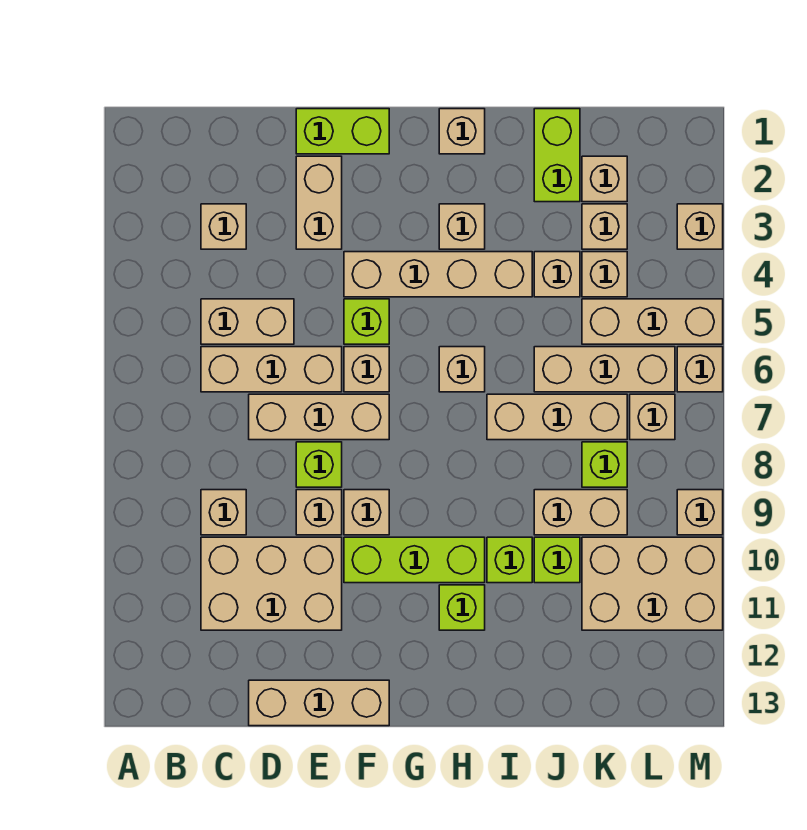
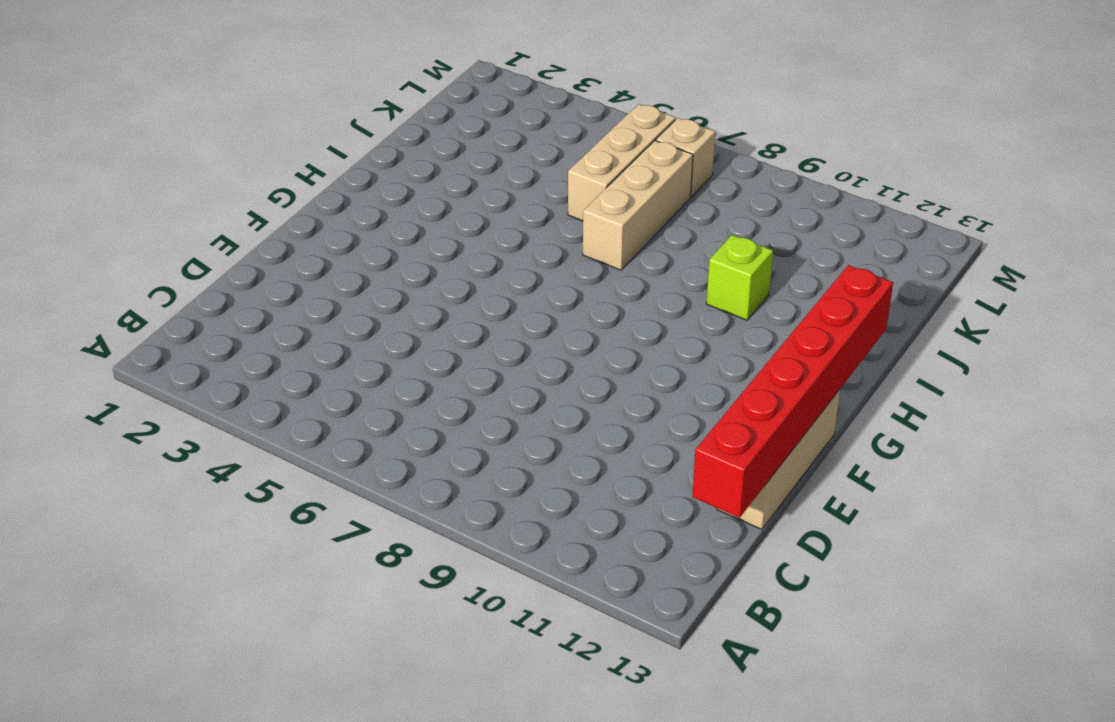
red brick C13:H13 level 2 -> none
none -> tan brick C3 level 1
none -> tan brick C5:D5 level 1
none -> tan brick C6:E6 level 1
none -> tan brick C9 level 1

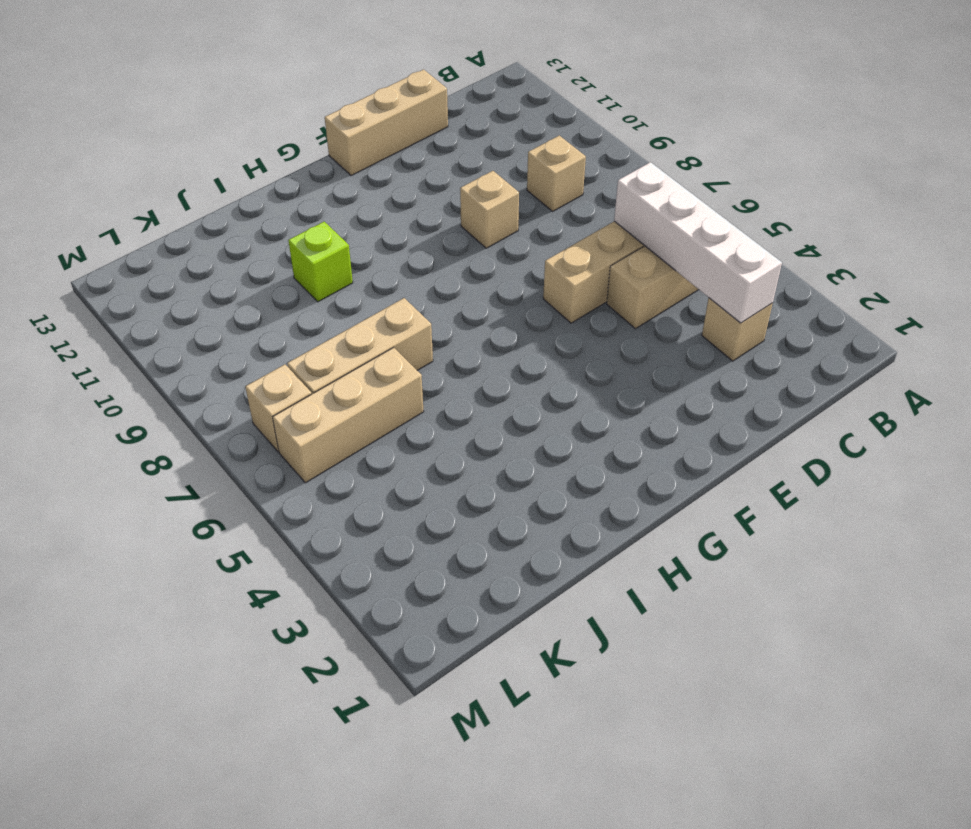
white brick C3:C6 level 2 -> none
none -> tan brick C10:E11 level 1
none -> tan brick D7:F7 level 1
none -> lime brick E1:F1 level 1
none -> tan brick E2:E3 level 1

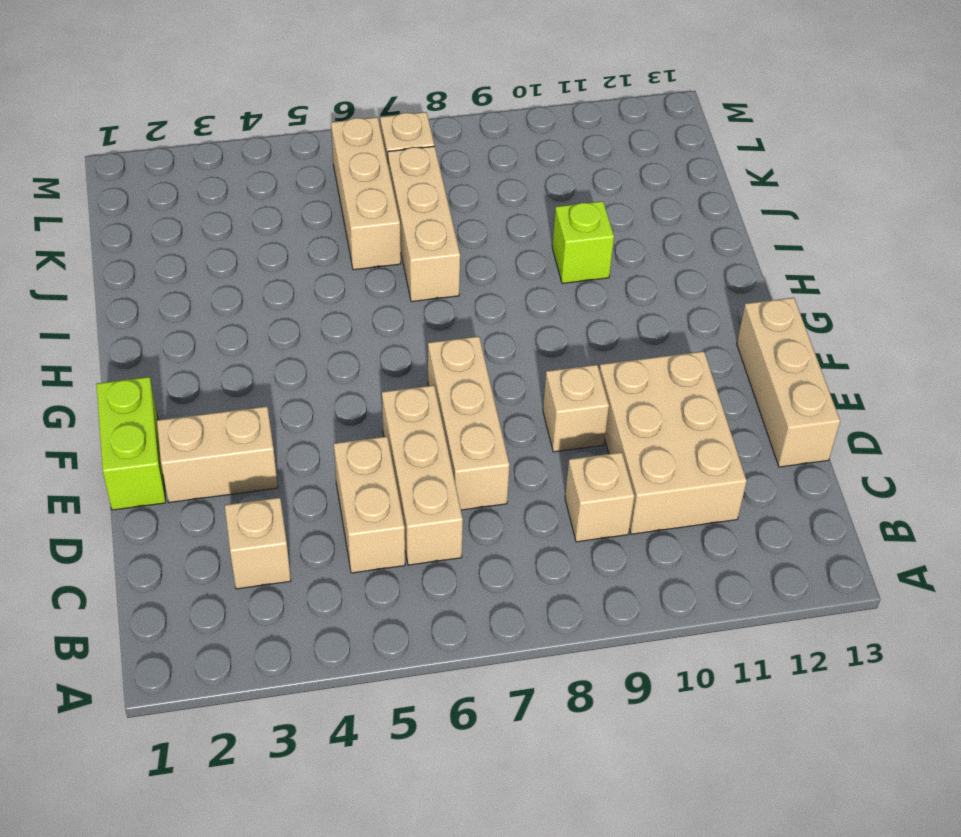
none -> lime brick E8 level 1
none -> tan brick F4:I4 level 1
none -> lime brick F5 level 1
none -> tan brick F6 level 1

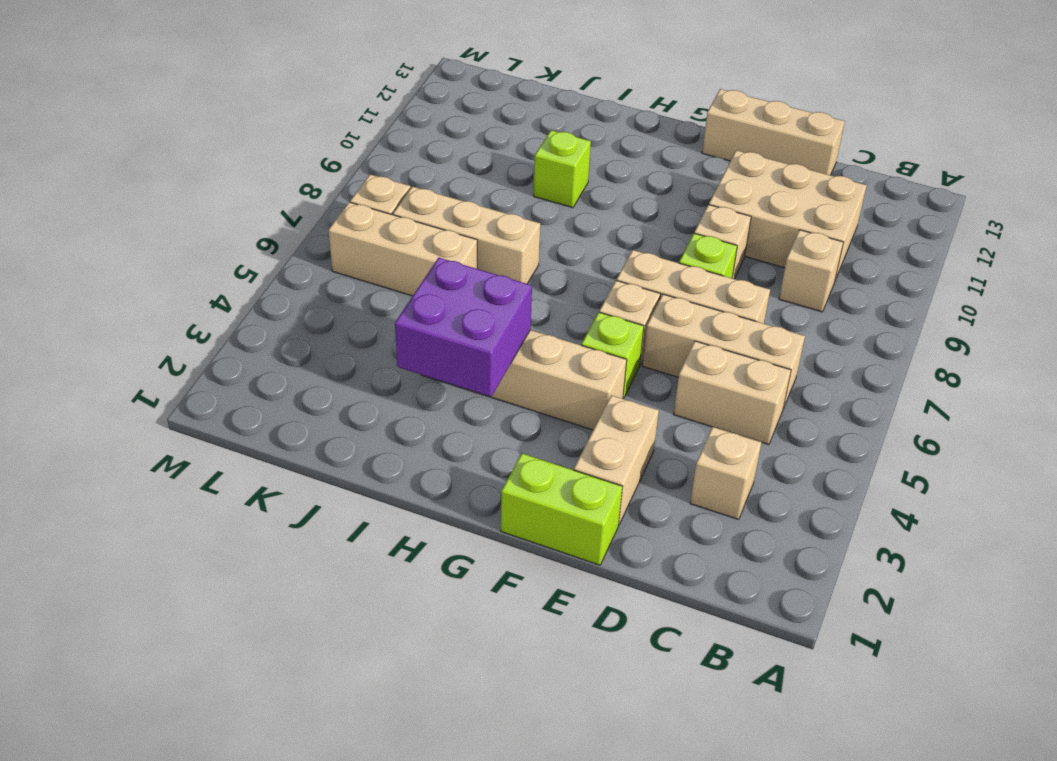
purple brick H3:I4 level 2 -> none
none -> tan brick F9 level 1
none -> lime brick F10:H10 level 1
none -> tan brick H1 level 1
none -> tan brick H3 level 1

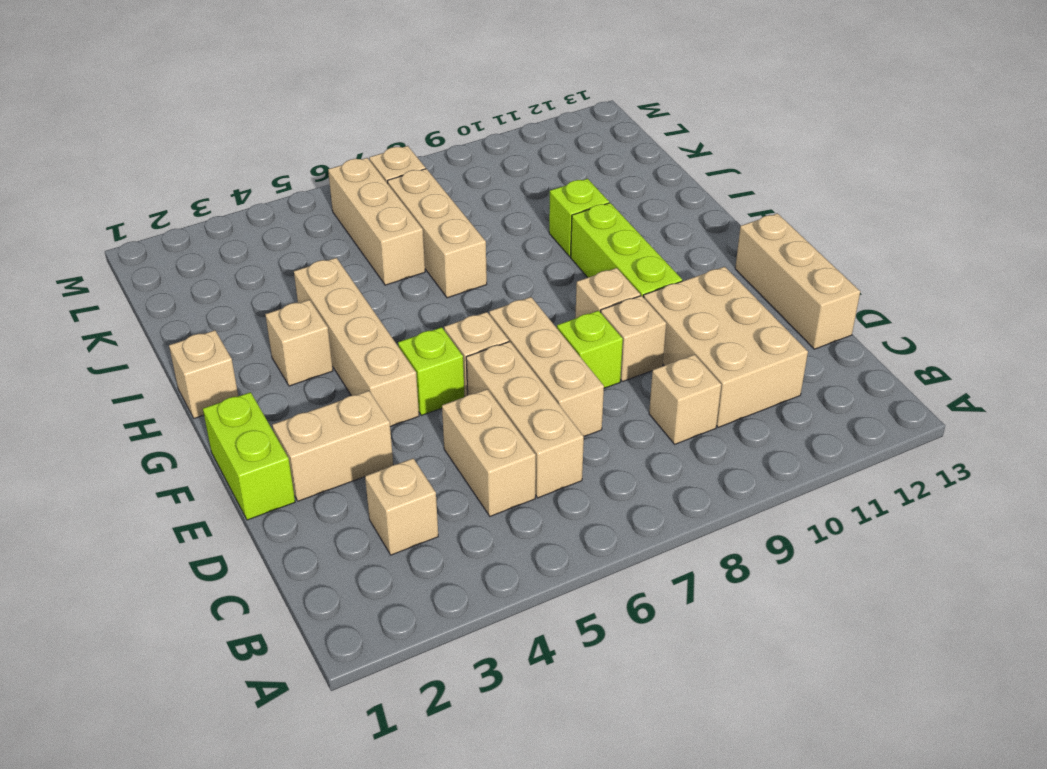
none -> tan brick H6 level 1
none -> lime brick H11 level 1
none -> lime brick J1:J2 level 1
none -> tan brick J4 level 1

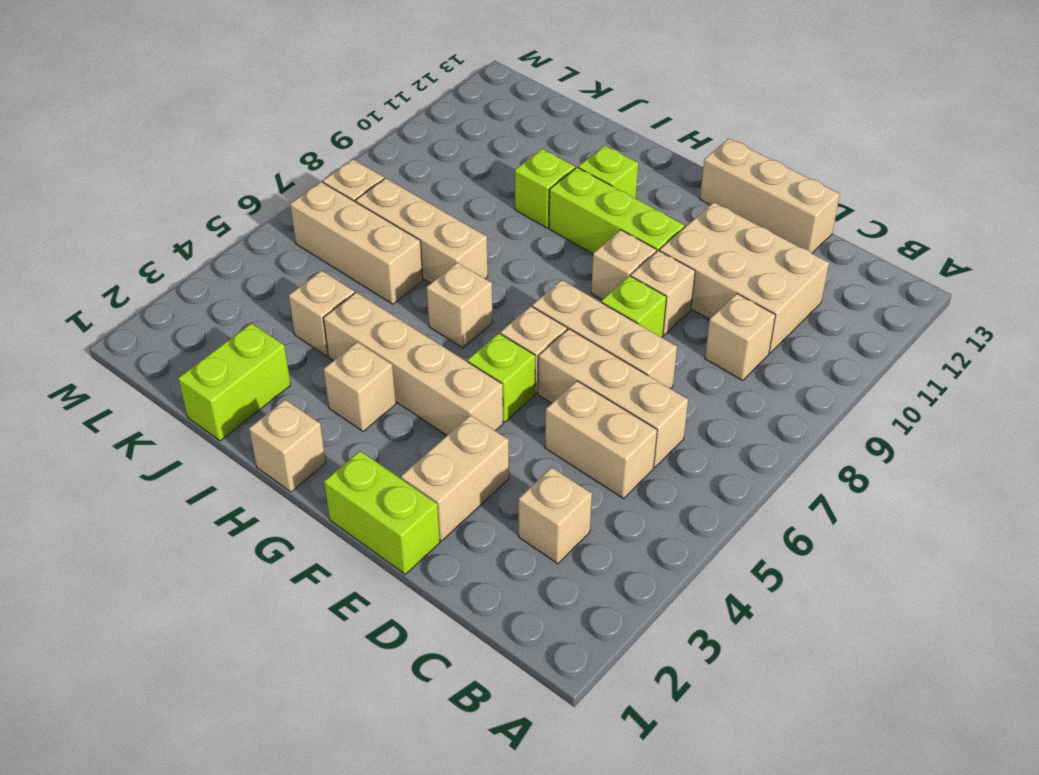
none -> tan brick J9:K9 level 1
none -> lime brick J10 level 1
none -> tan brick K2 level 1
none -> tan brick K3 level 1

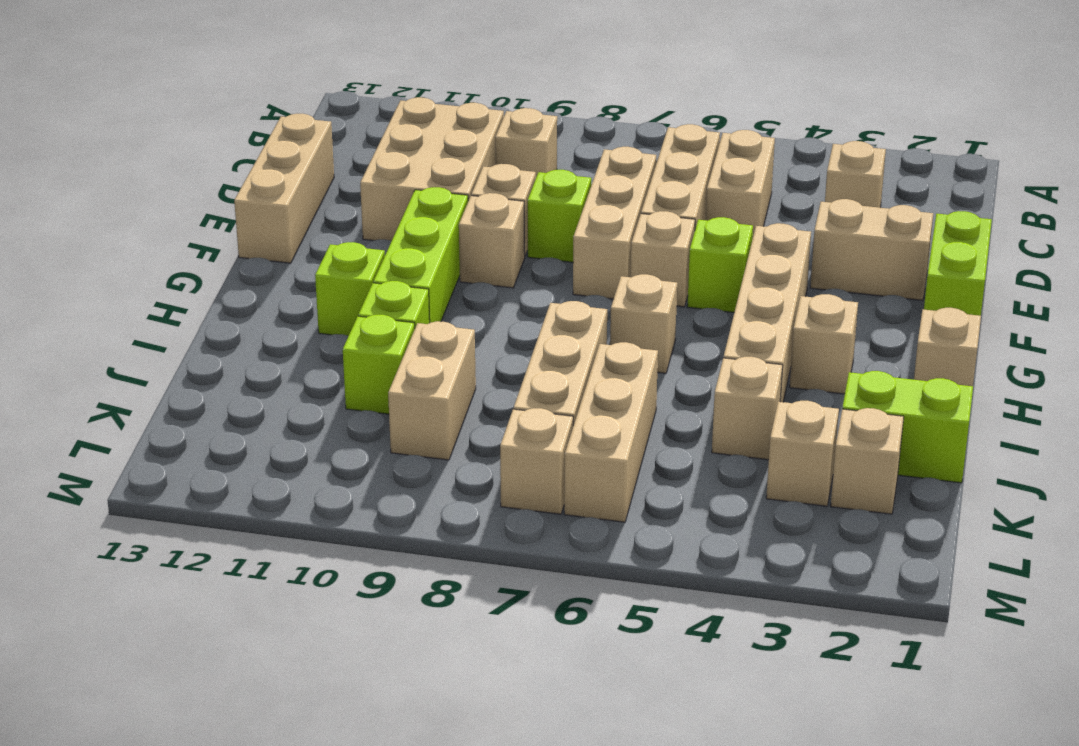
none -> tan brick K4 level 1
none -> tan brick K5:M5 level 1
none -> lime brick K8 level 1
none -> tan brick K10:M11 level 1

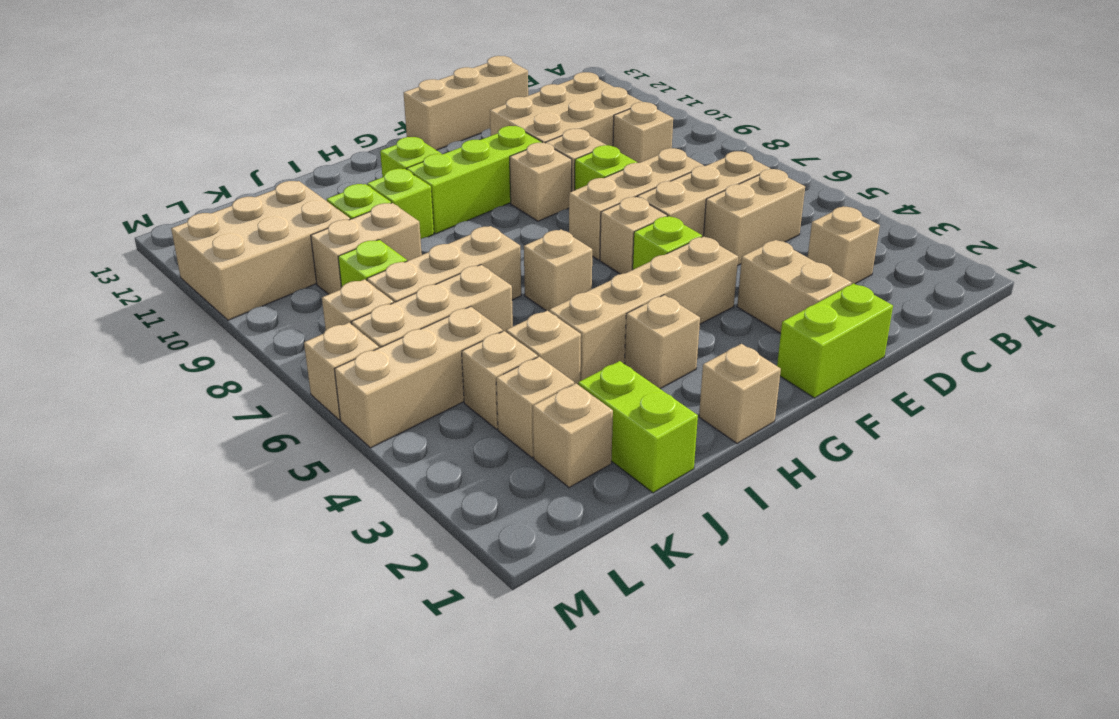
none -> tan brick M3 level 1
none -> tan brick M9 level 1

